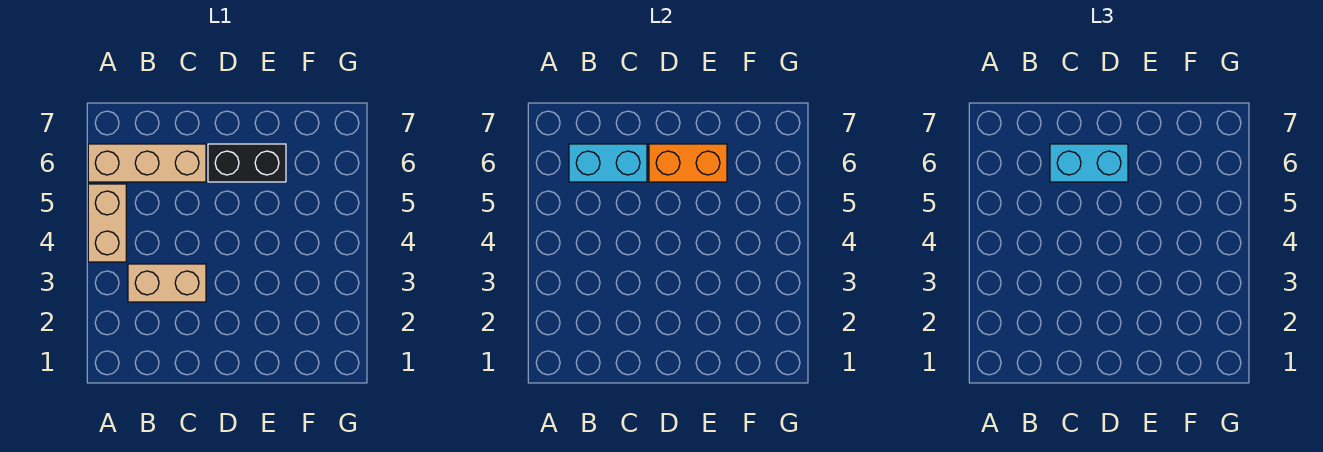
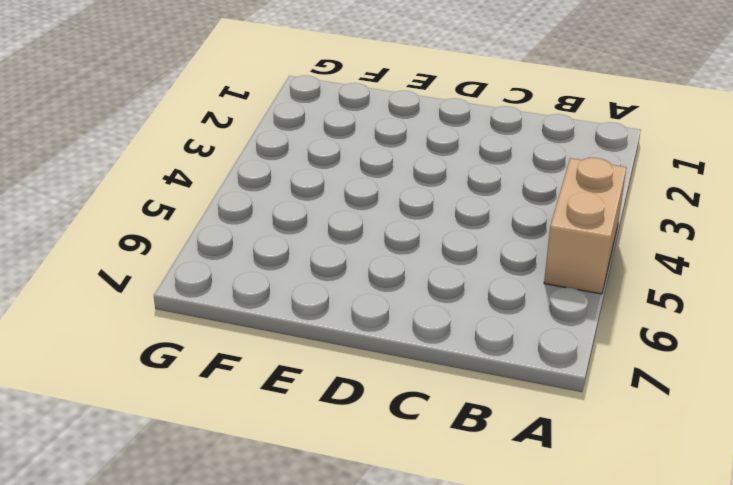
none -> tan brick A6:C6 level 1
none -> tan brick B3:C3 level 1

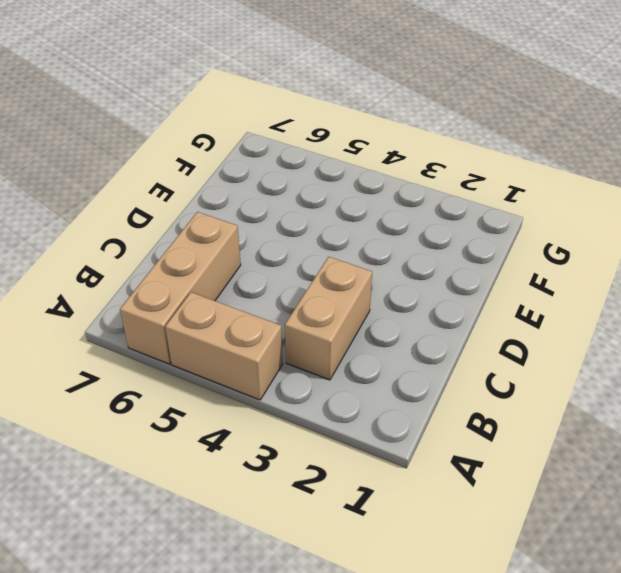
none -> black brick D6:E6 level 1
none -> cyan brick B6:C6 level 2

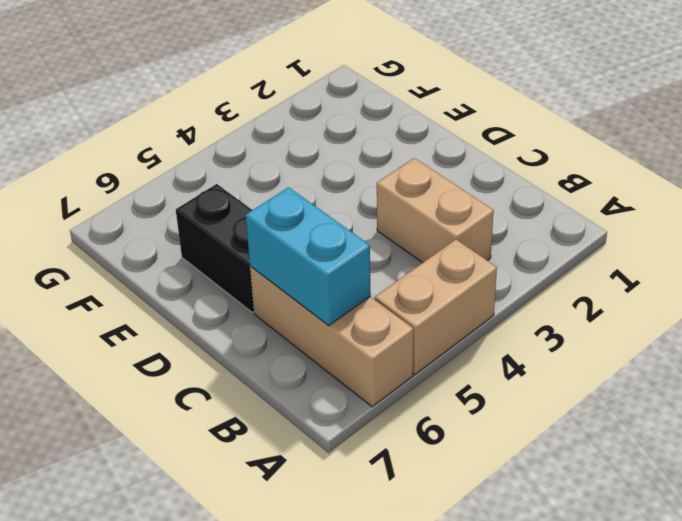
none -> orange brick D6:E6 level 2
none -> cyan brick C6:D6 level 3

